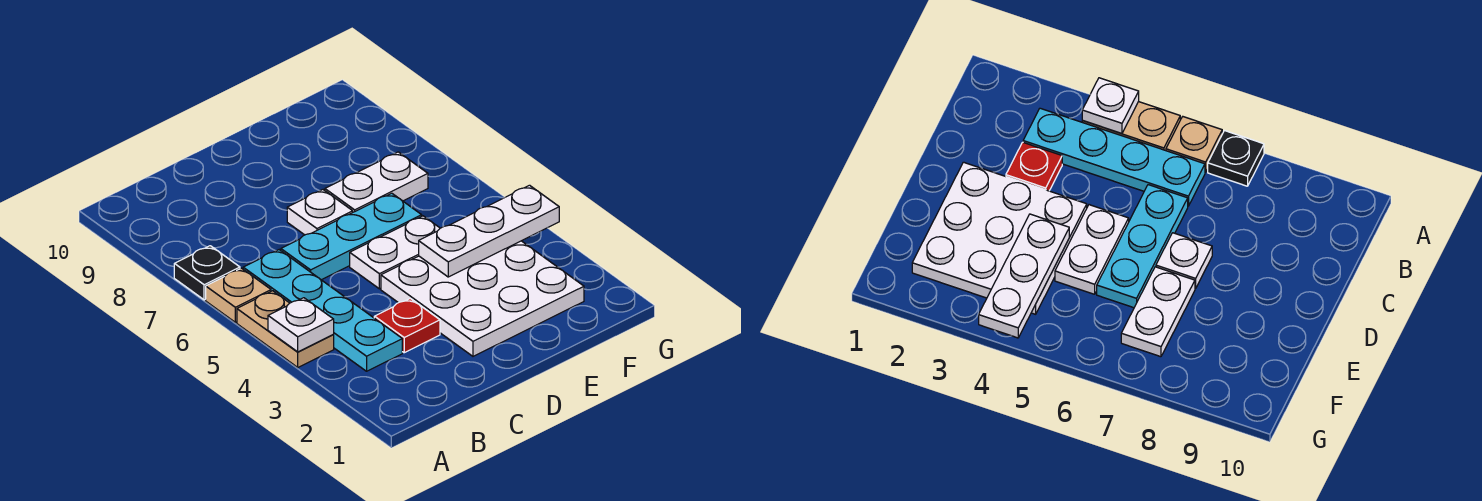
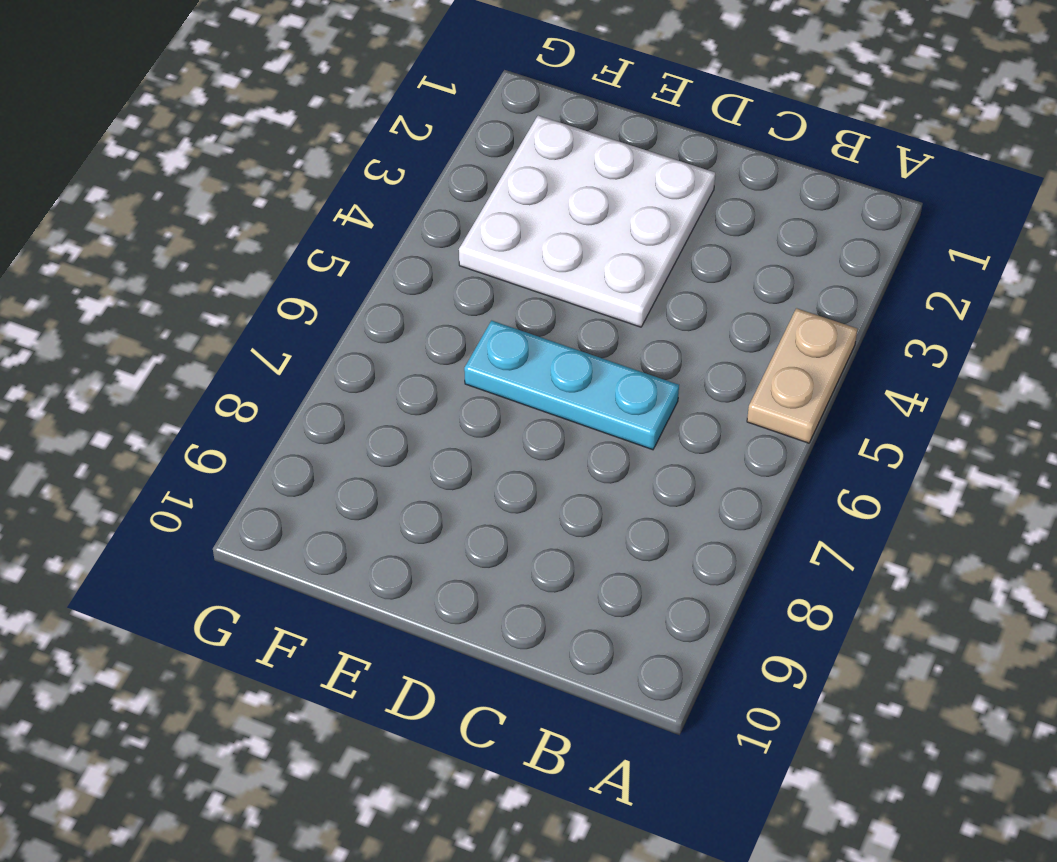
none -> tan plate A6 level 1
none -> black plate A7 level 1
none -> cyan plate B3:B6 level 1

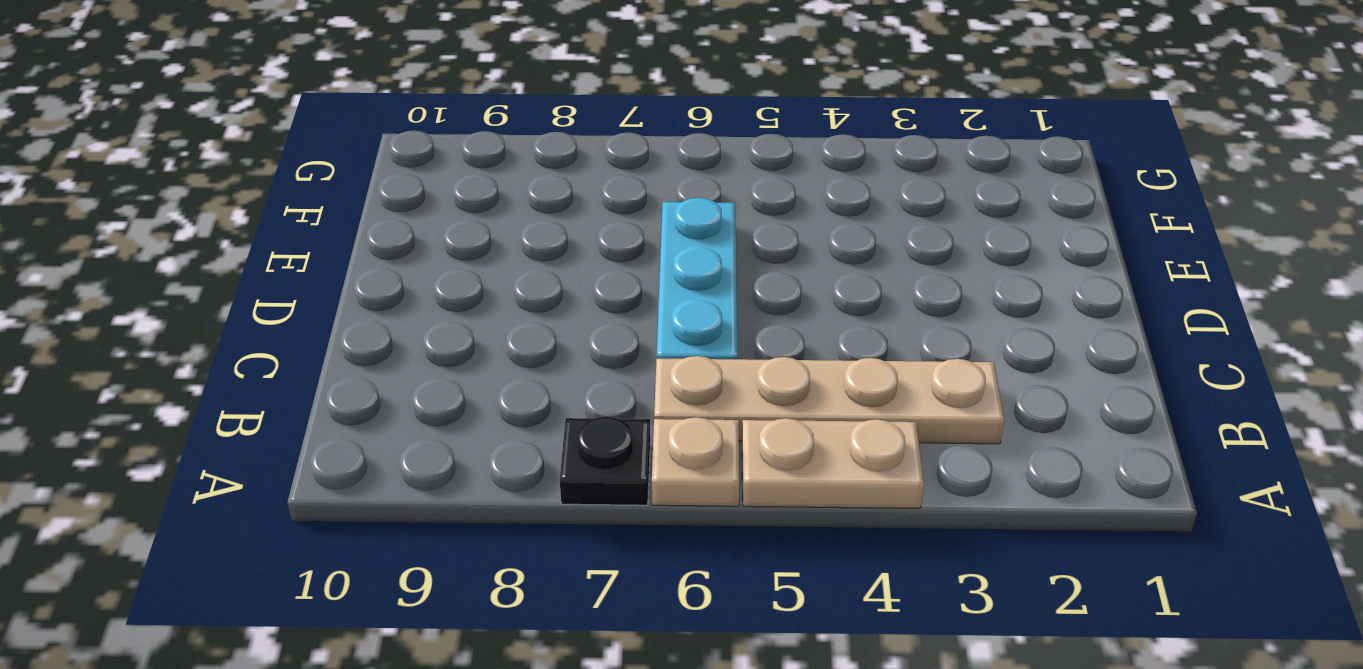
tan plate B3:B6 level 1 -> cyan plate B3:B6 level 1
none -> red plate C3 level 1
none -> white plate D2:F4 level 1
none -> white plate D5:E5 level 1

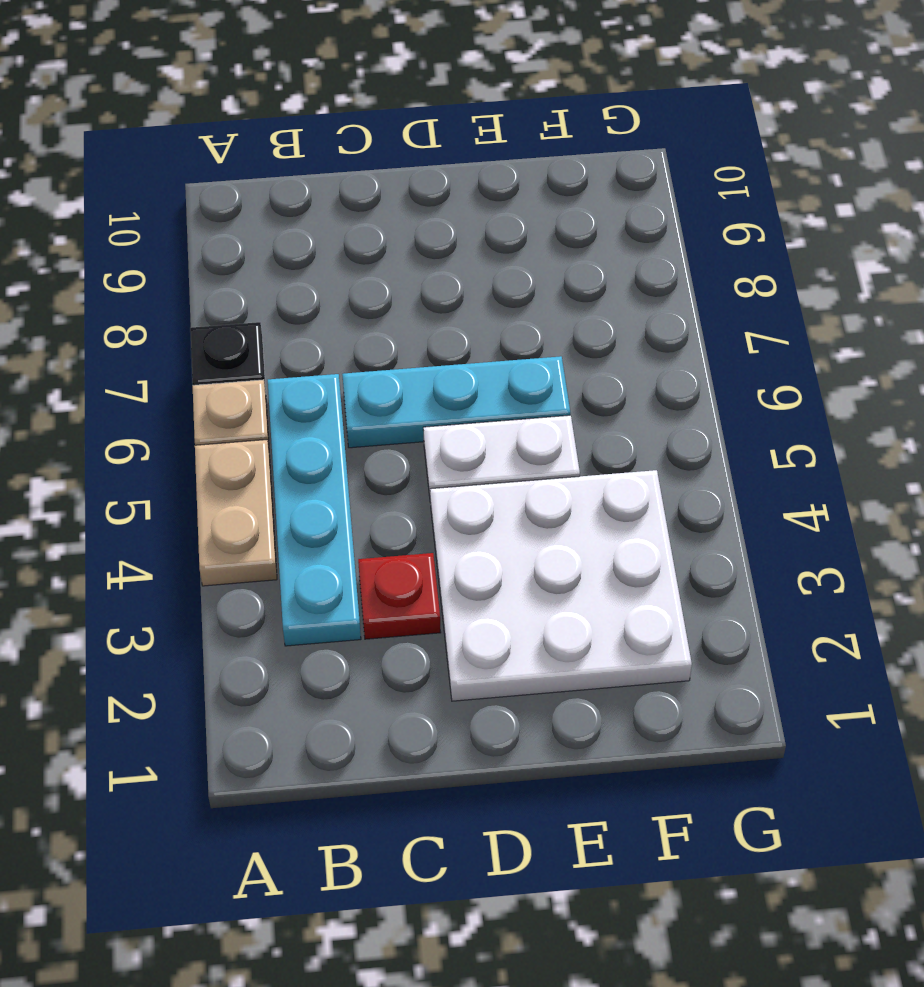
none -> white plate D7 level 1
none -> white plate E7:F7 level 1
none -> white plate A4 level 2

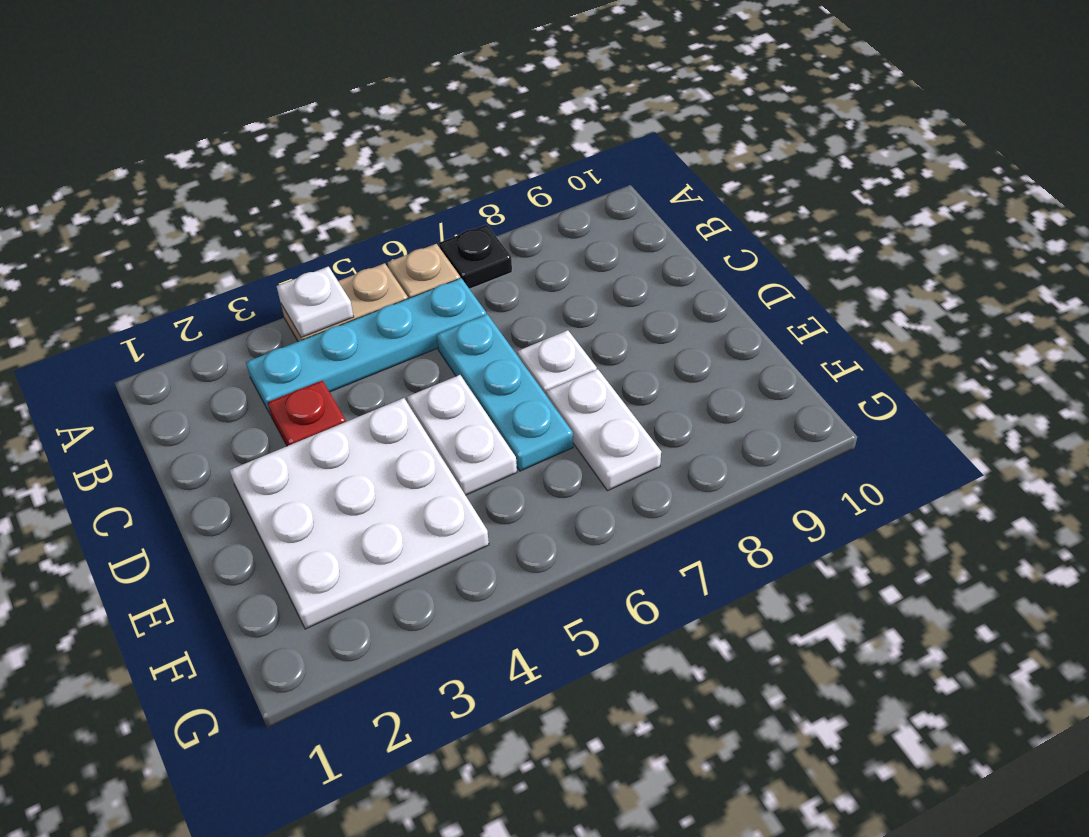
none -> white plate E4:G4 level 2

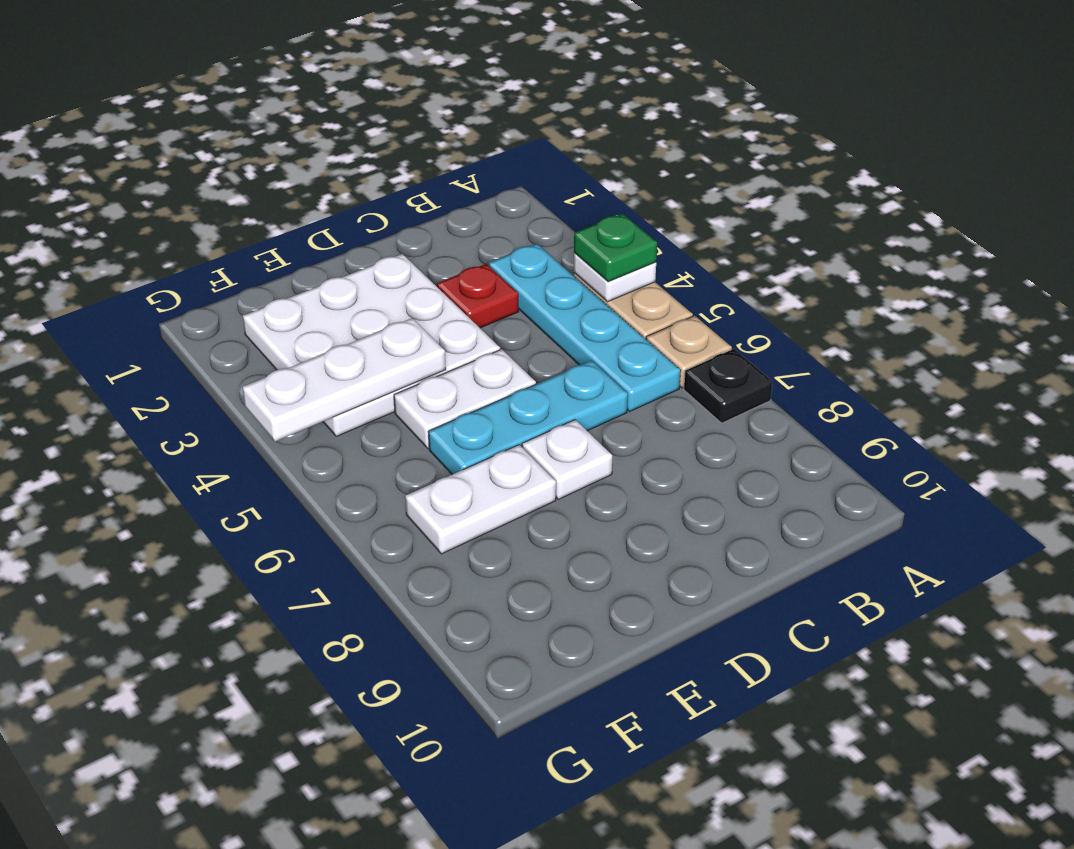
green plate A4 level 3 -> none

